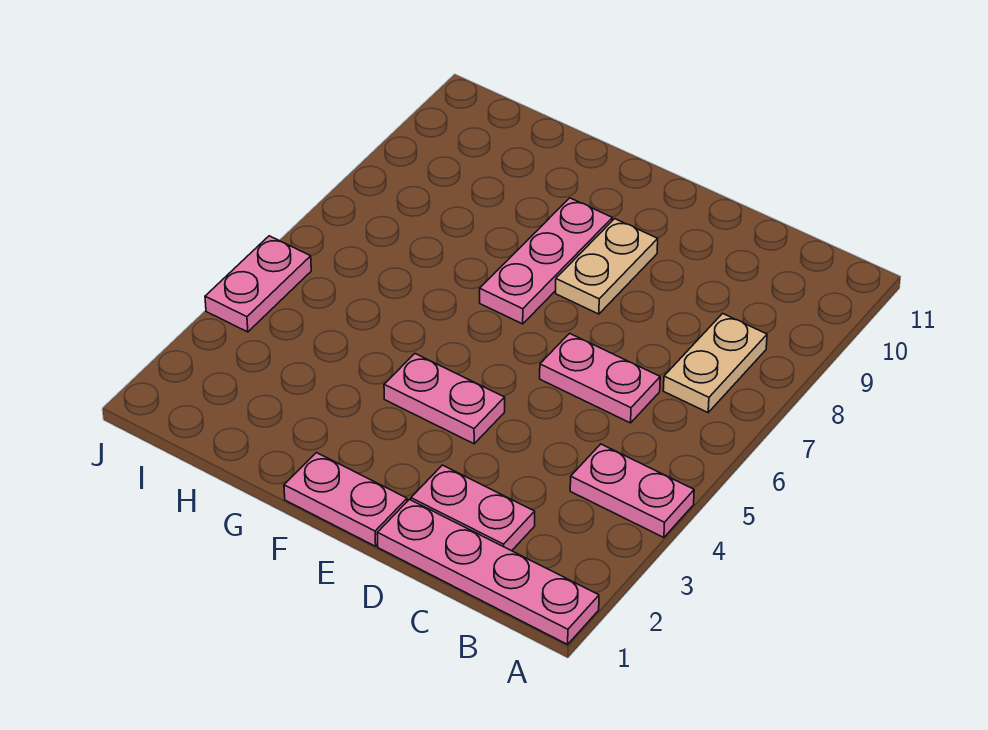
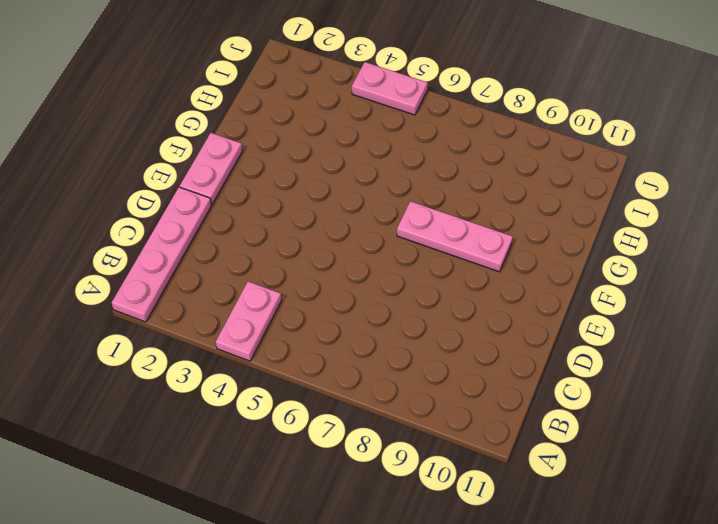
none -> tan plate B7:B8 level 1
none -> pink plate C2:D2 level 1

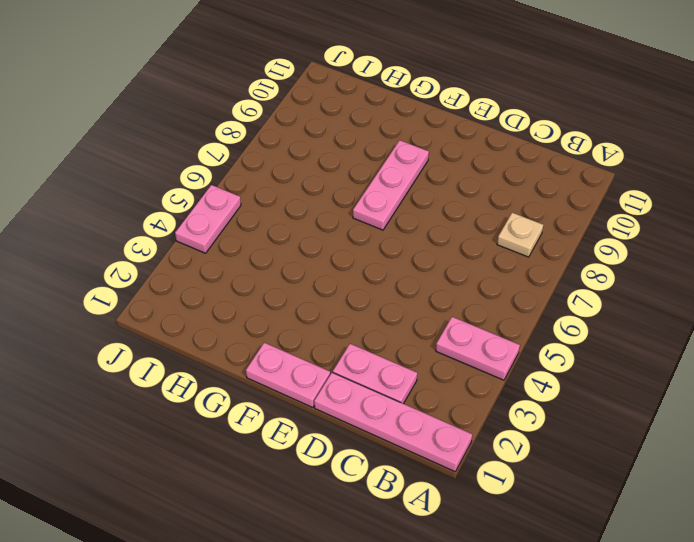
tan plate B8 level 1 -> tan plate B7:B8 level 1
none -> pink plate C6:D6 level 1
none -> pink plate E4:F4 level 1

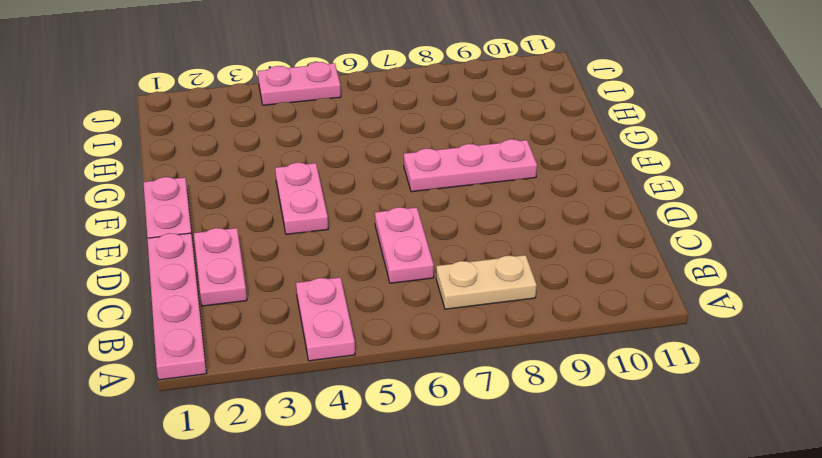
none -> tan plate E8:E9 level 1

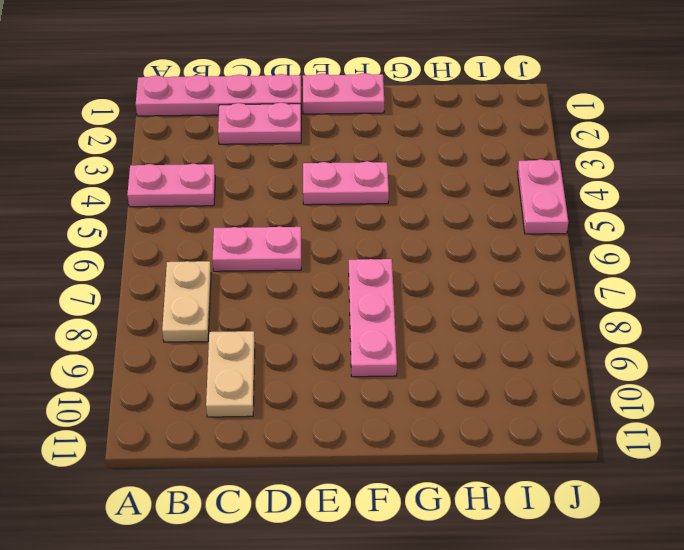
tan plate C9:C10 level 1 -> tan plate E8:E9 level 1

